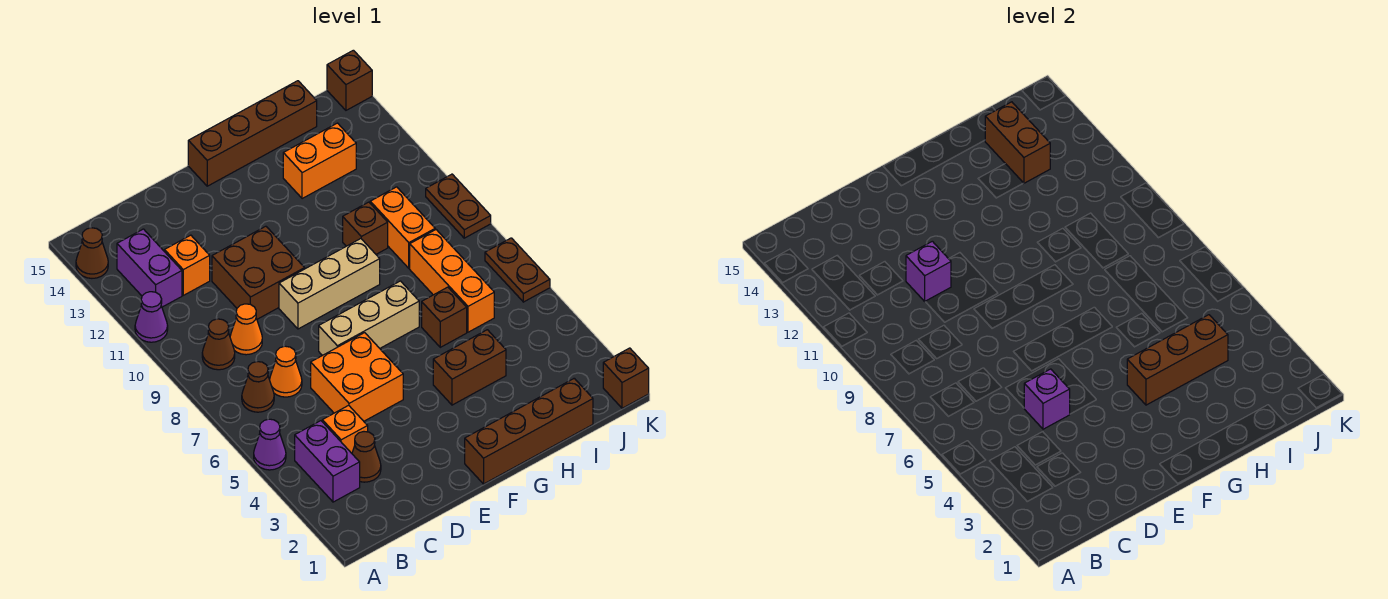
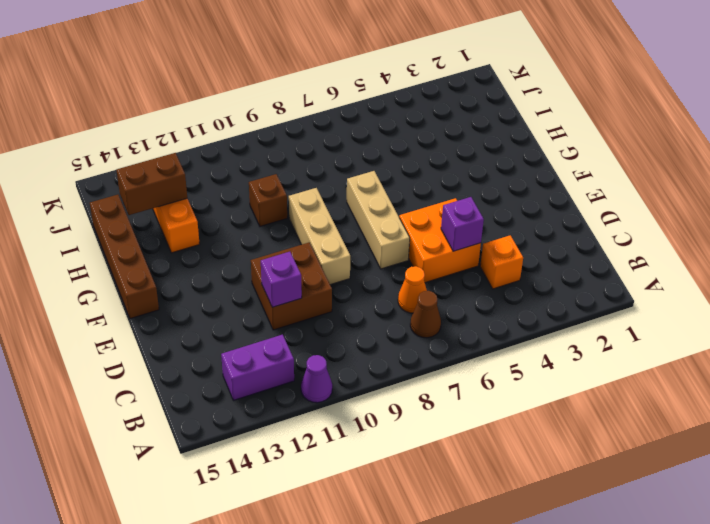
none -> purple cone A5 level 1
none -> brown cone A14 level 1
none -> purple brick B3:B4 level 1
none -> brown cone B9 level 1

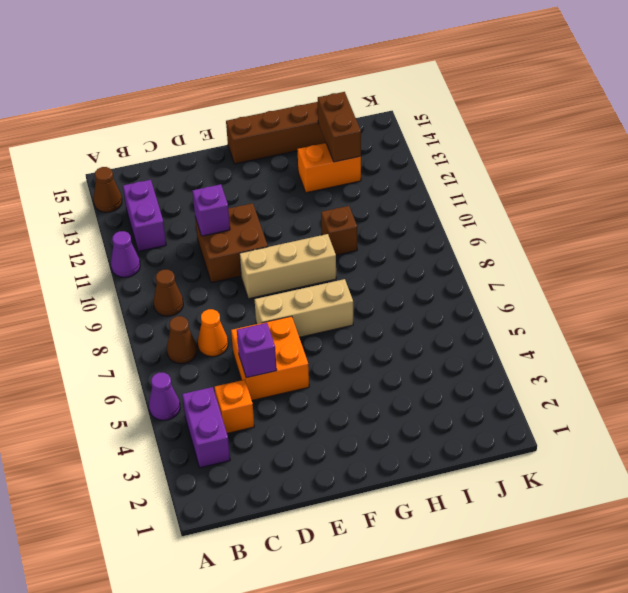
none -> brown cone C3 level 1
none -> orange cone C9 level 1
none -> orange brick C12 level 1
none -> brown brick F1:I1 level 1

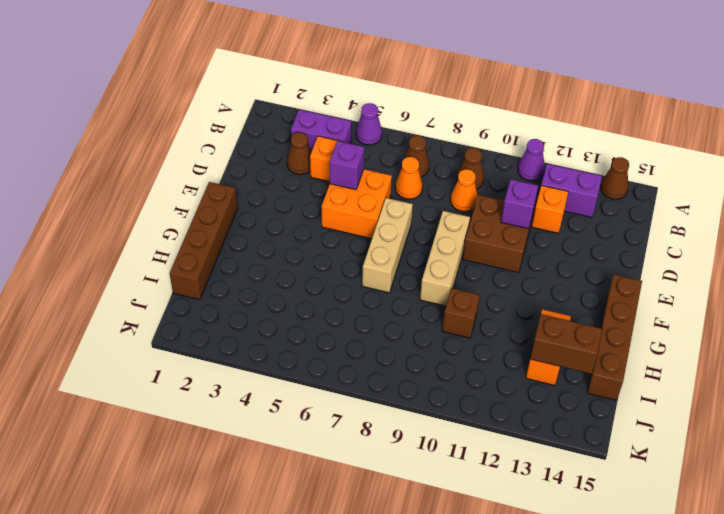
none -> brown brick G4:H4 level 1
none -> brown brick H6 level 1
none -> orange brick I6:I8 level 1
none -> orange brick I9:I10 level 1

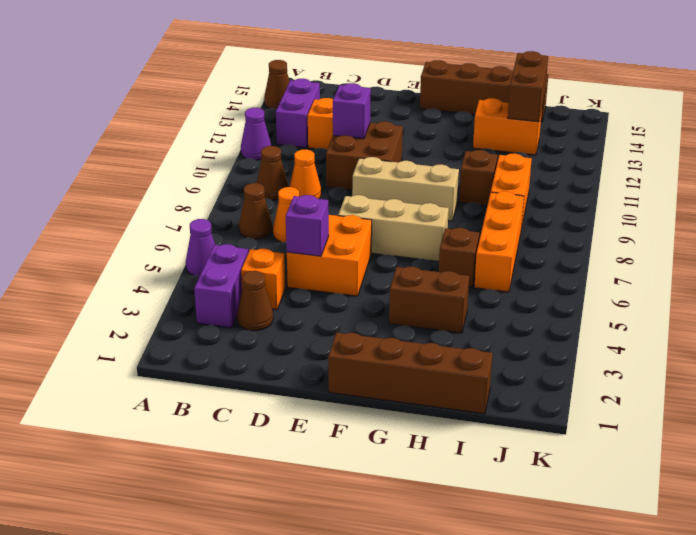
none -> brown brick K1 level 1
none -> brown plate K6:K7 level 1
none -> brown plate K9:K10 level 1
none -> brown brick K15 level 1

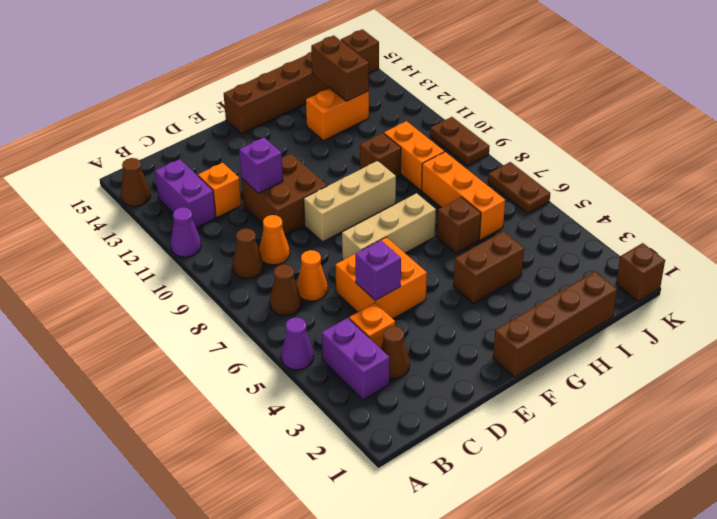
none -> brown brick G4:I4 level 2

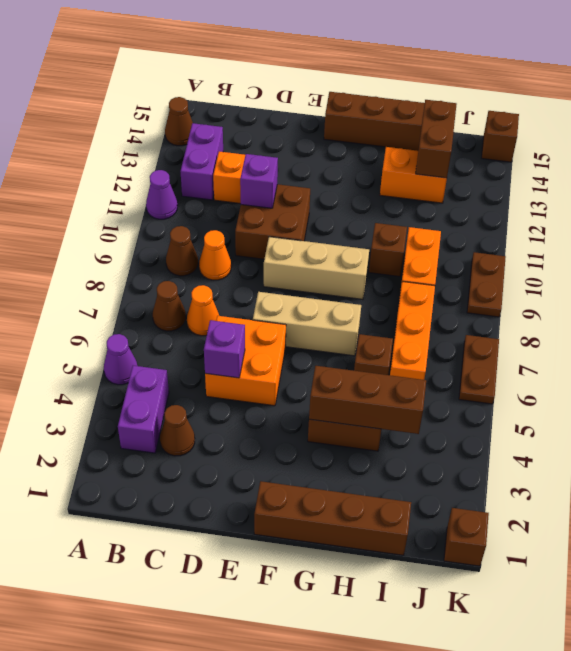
none -> orange brick C4 level 1

